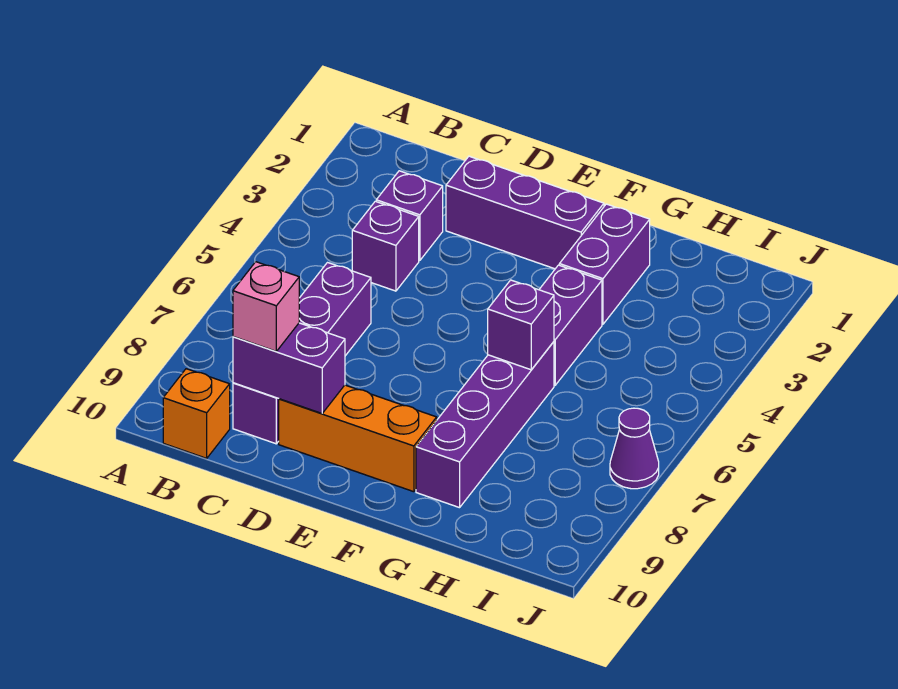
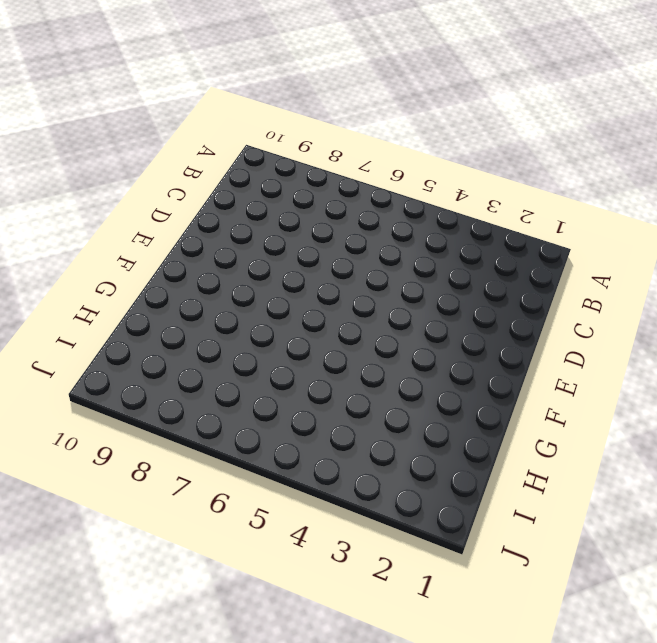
none -> orange brick B10 level 1
none -> purple brick C3 level 1
none -> purple brick C4 level 1

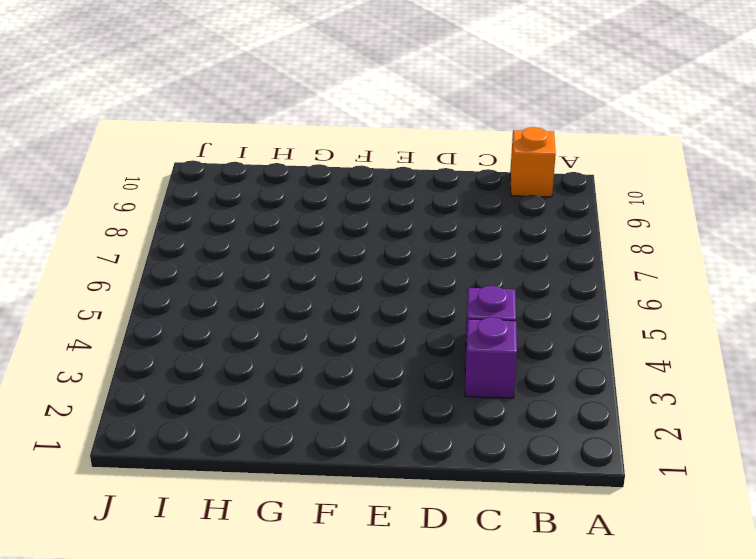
none -> purple brick C6:C9 level 1
none -> purple brick D2:F2 level 1
none -> orange brick D9:F9 level 1

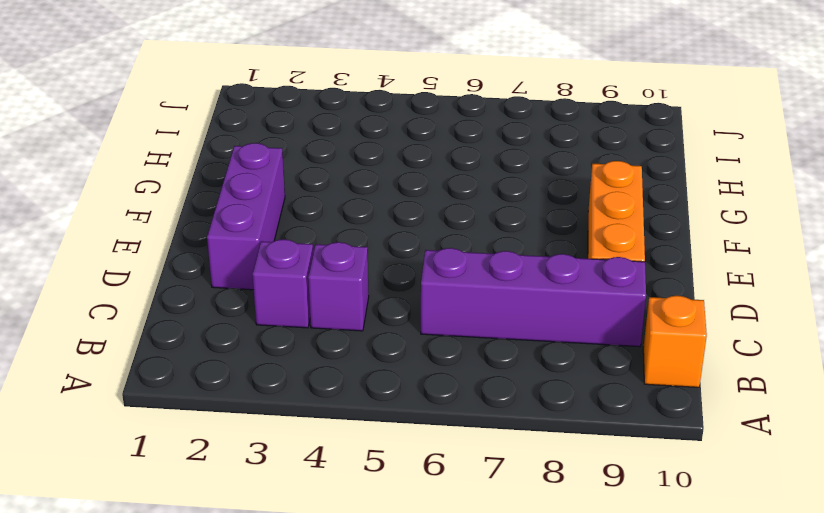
none -> purple brick G2:G3 level 1
none -> purple brick G4:G5 level 1
none -> purple brick G6:G9 level 1

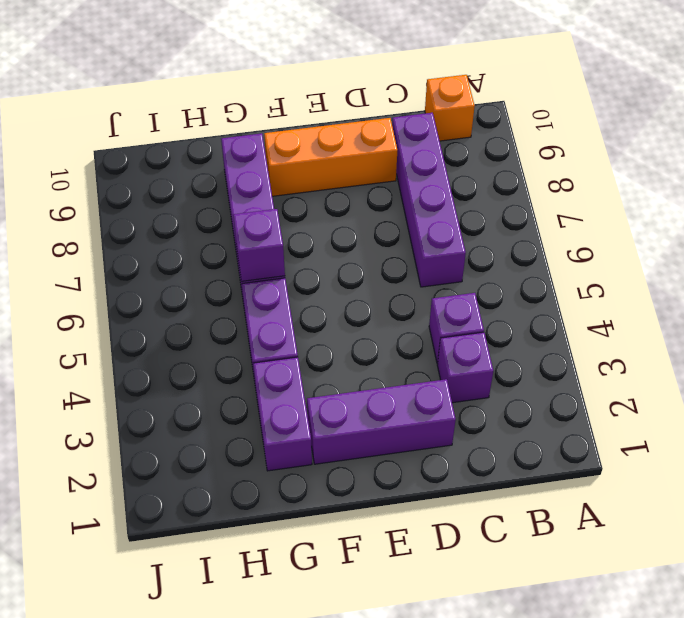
none -> purple cone J7 level 1
none -> purple brick C9:D9 level 2
none -> pink brick C9 level 3

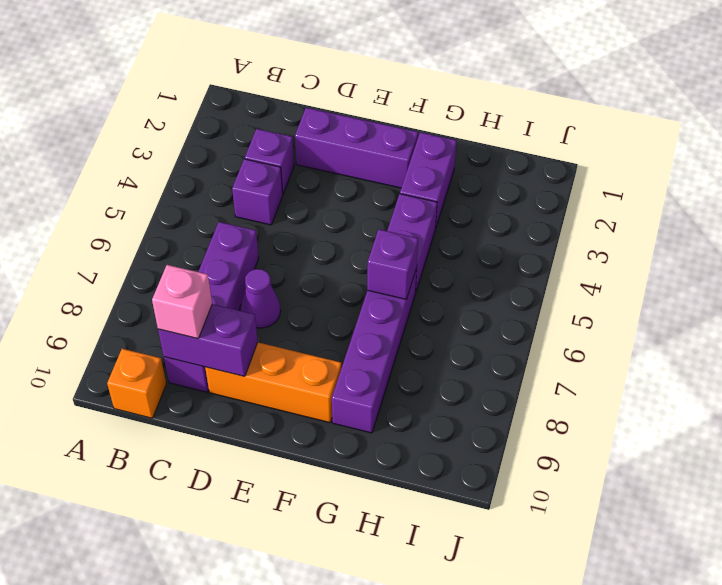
purple cone D7 level 1 -> purple cone J7 level 1

